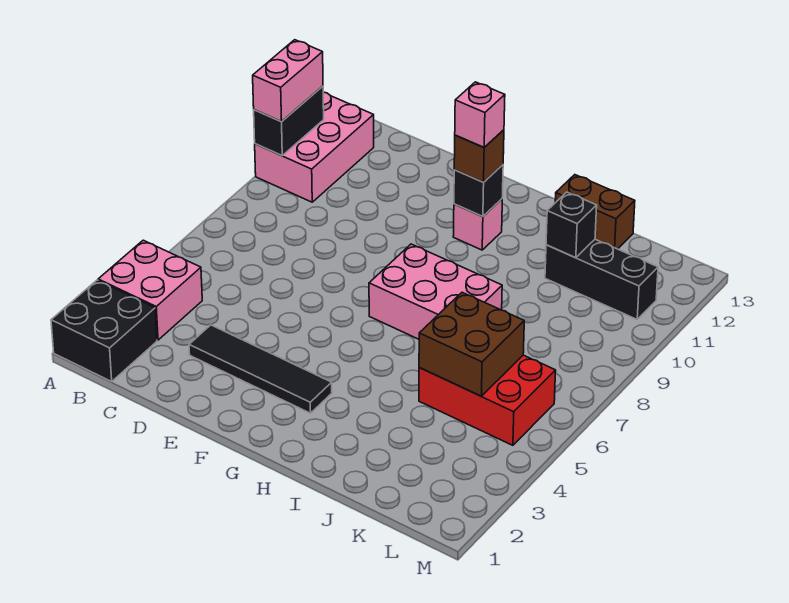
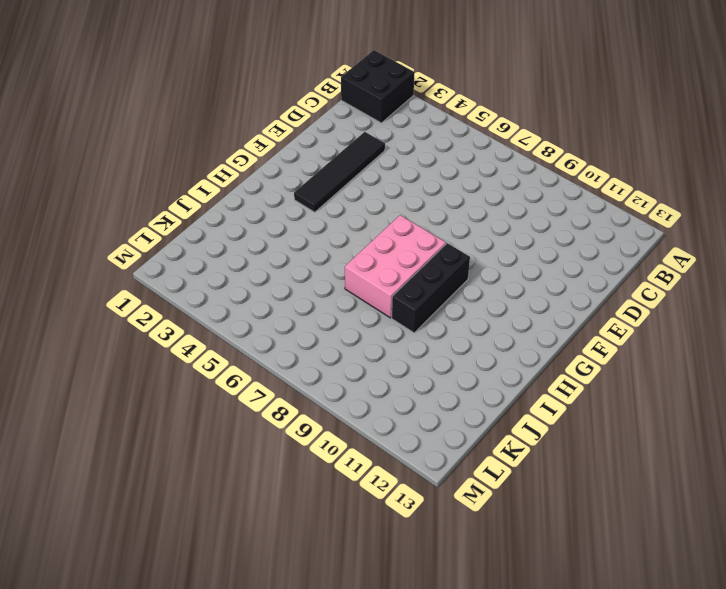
black brick G9:I9 level 1 -> black brick J11:L11 level 1
none -> pink brick A3:B4 level 1
none -> pink brick A10:B12 level 1
none -> pink brick G11 level 1

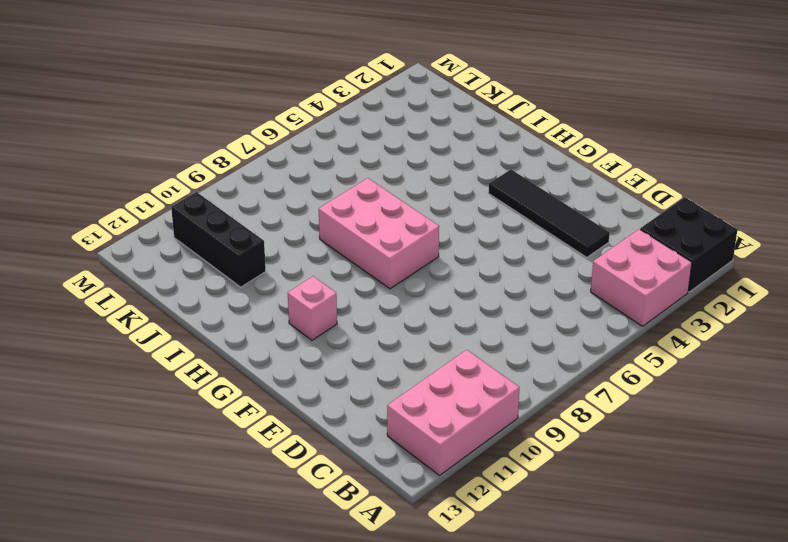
none -> brown brick I13:J13 level 1
none -> red brick J5:L6 level 1
none -> black brick A10:A11 level 2

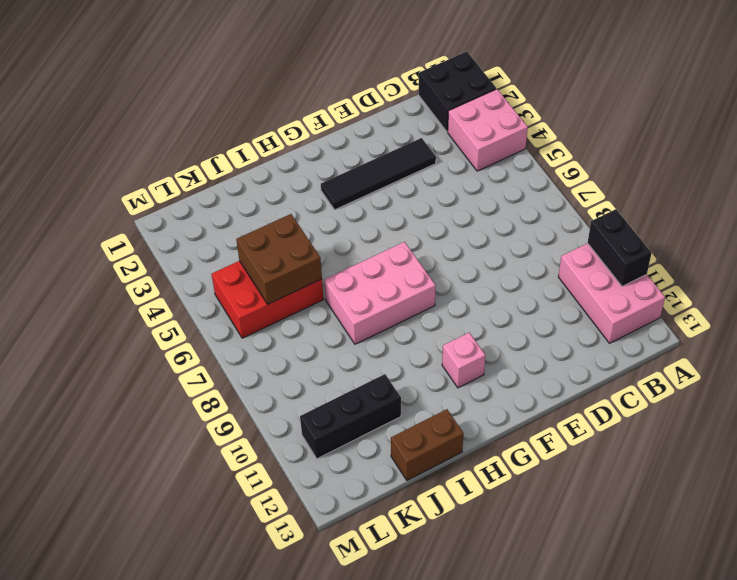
none -> black brick G11 level 2
none -> black brick J11 level 2
none -> pink brick A10:A11 level 3

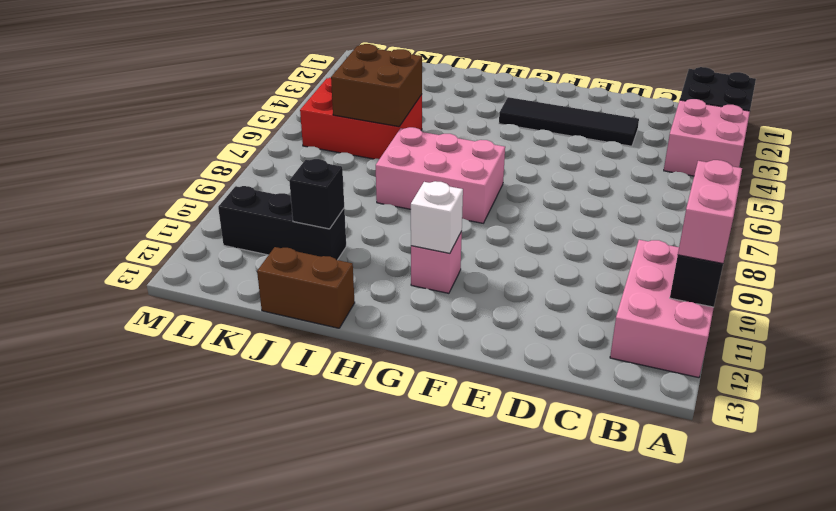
white brick G11 level 2 -> black brick G11 level 2
none -> brown brick G11 level 3
none -> pink brick G11 level 4

